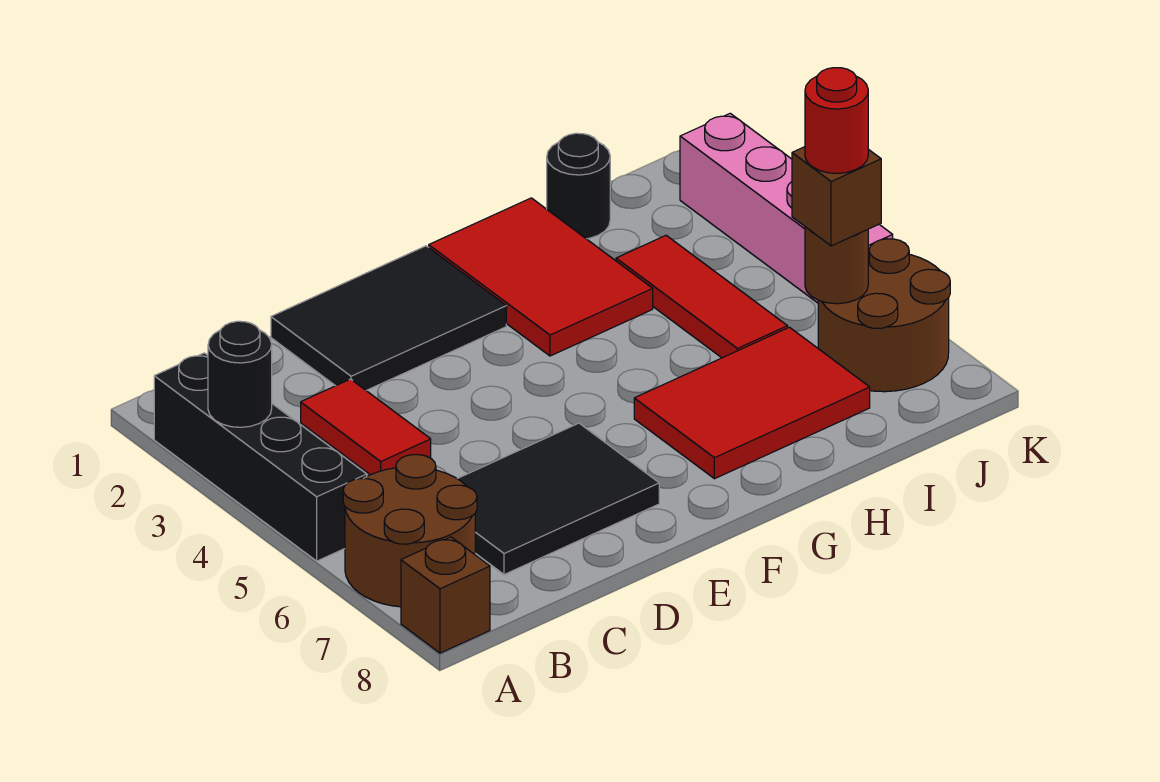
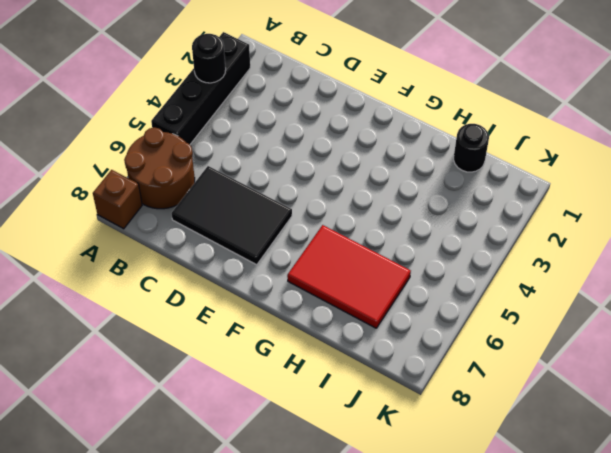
none -> red tile C3:C4 level 1
none -> black tile D1:F2 level 1
none -> red tile G1:H3 level 1

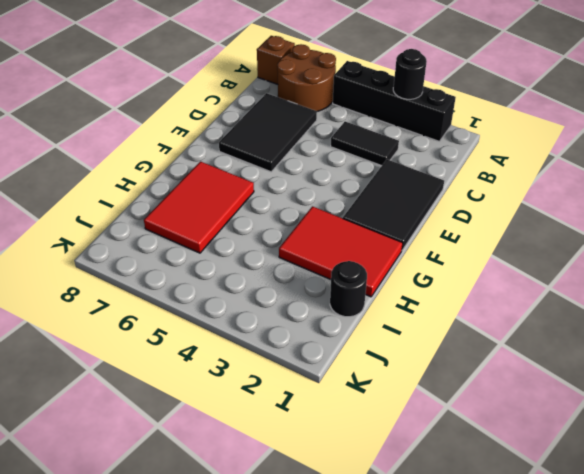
black tile C3:C4 level 1 -> red tile C3:C4 level 1
none -> red tile I3:I5 level 1
none -> brown round brick J6:K7 level 1
none -> pink brick K2:K5 level 1

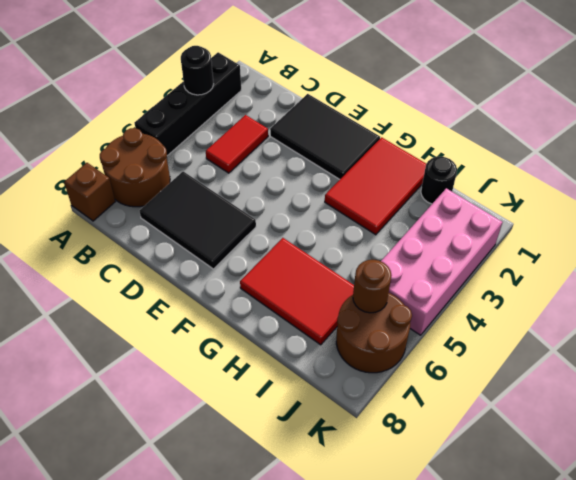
pink brick J2:K5 level 1 -> pink brick K2:K5 level 1
none -> red tile I3:I5 level 1
none -> brown brick J6 level 3
none -> red round brick J6 level 4

